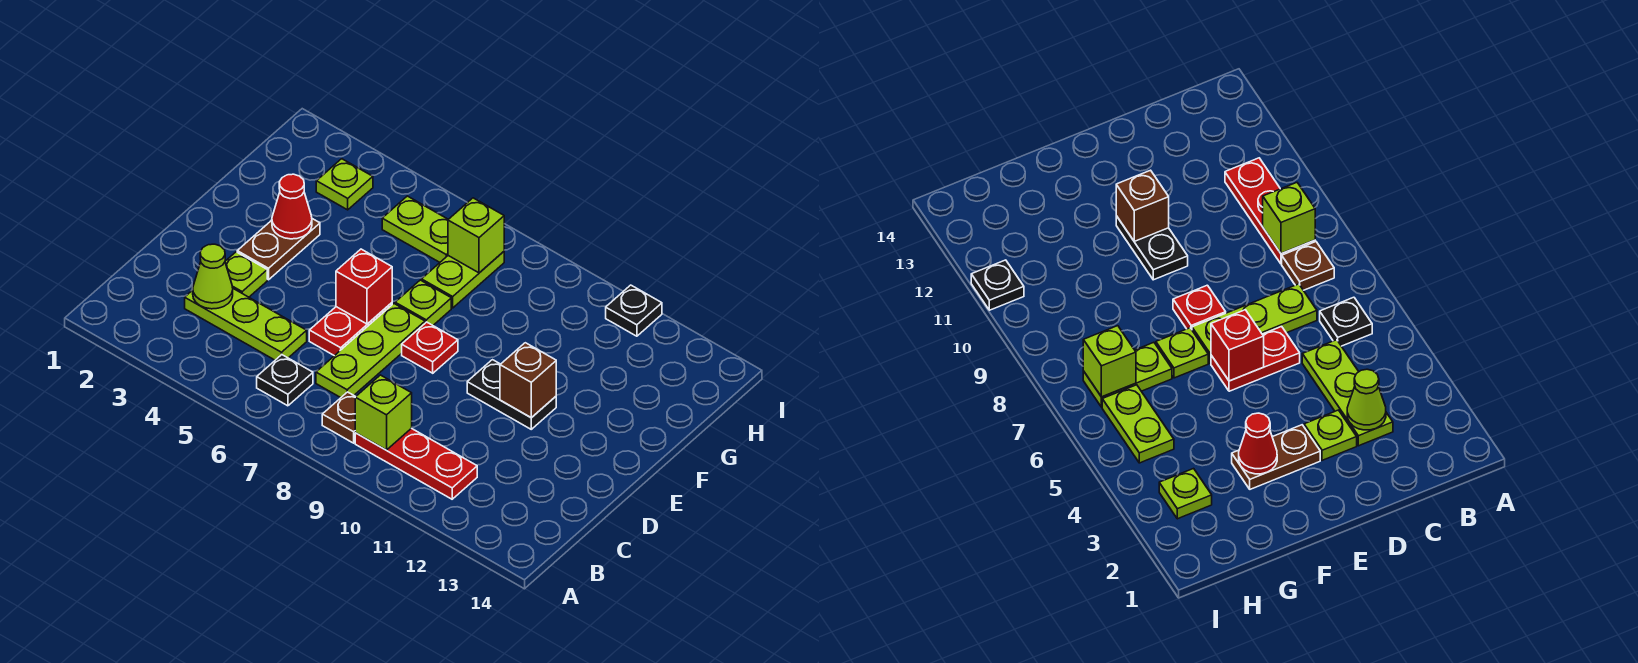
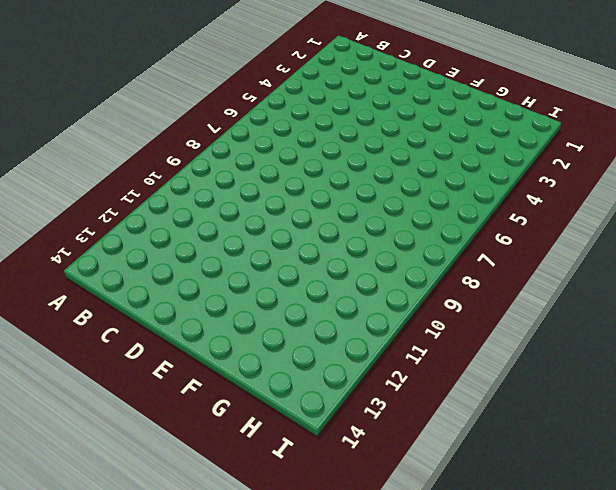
none -> black plate B6 level 1
none -> brown plate B8 level 1
none -> red plate B9:B11 level 1

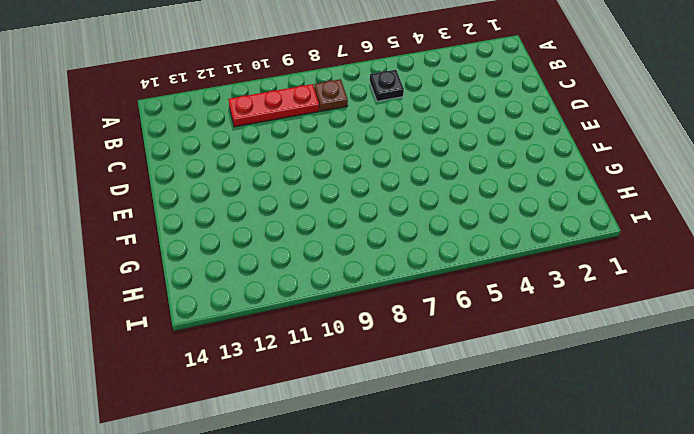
none -> lime plate C3:C5 level 1
none -> lime plate C7:E7 level 1
none -> lime plate D3 level 1

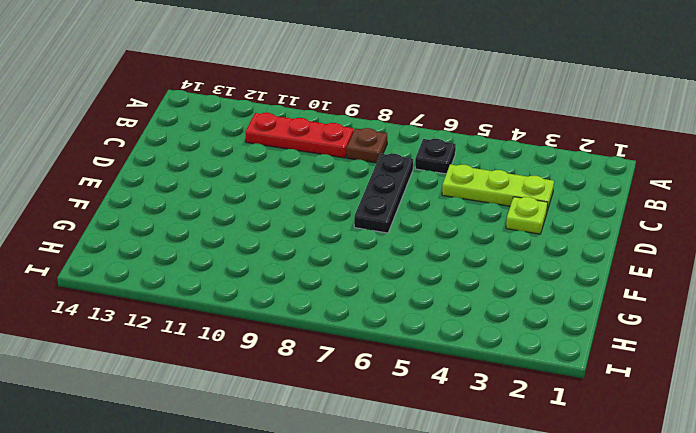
black plate C7:E7 level 1 -> lime plate C7:E7 level 1
none -> red plate D6:E6 level 1
none -> brown plate E3:F3 level 1
none -> red plate E8 level 1

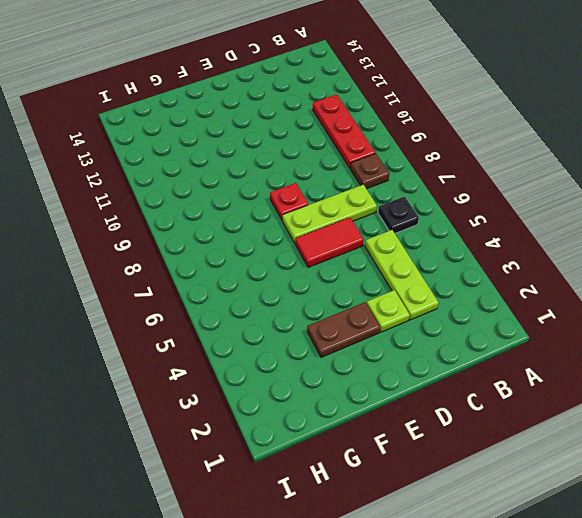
red tile D6:E6 level 1 -> red plate D6:E6 level 1
none -> black plate E10:E11 level 1
none -> lime plate F7 level 1
none -> lime plate G7:H7 level 1

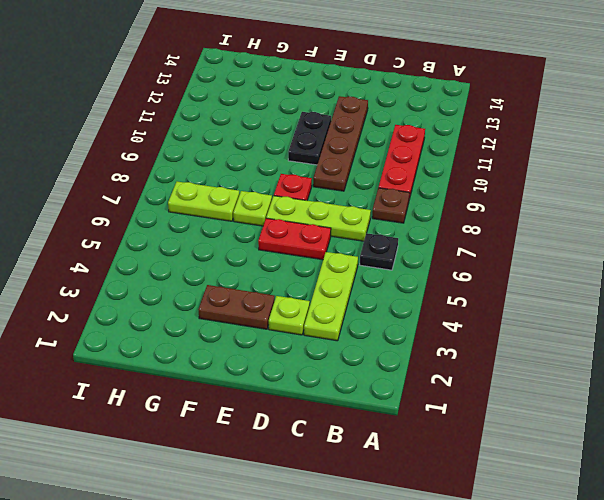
brown plate D9:D12 level 1 -> none
none -> lime plate H3 level 1
none -> lime plate H5:H6 level 1
none -> black plate I11 level 1

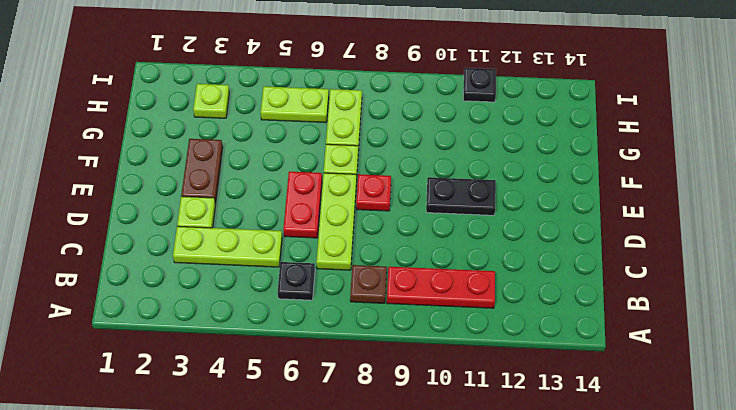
none -> lime brick B9 level 2
none -> lime cone C3 level 2
none -> red brick E6 level 2

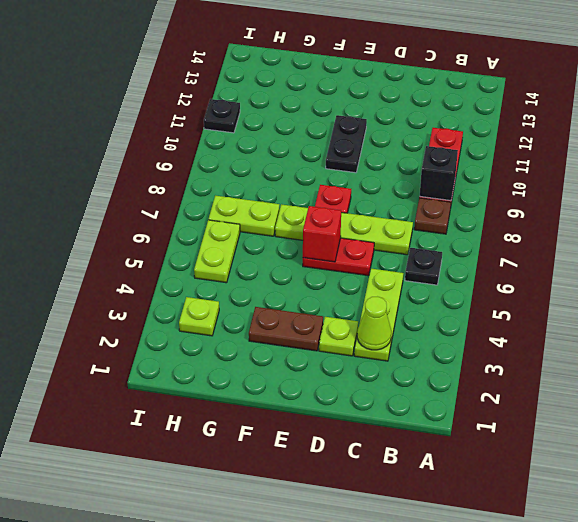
black brick B9 level 2 -> lime brick B9 level 2
none -> brown brick E11 level 2
none -> red cone F3 level 2
none -> lime brick H7 level 2

